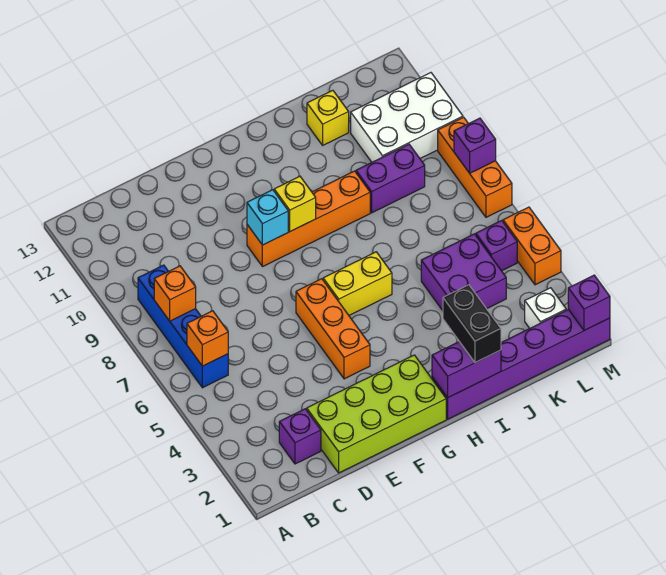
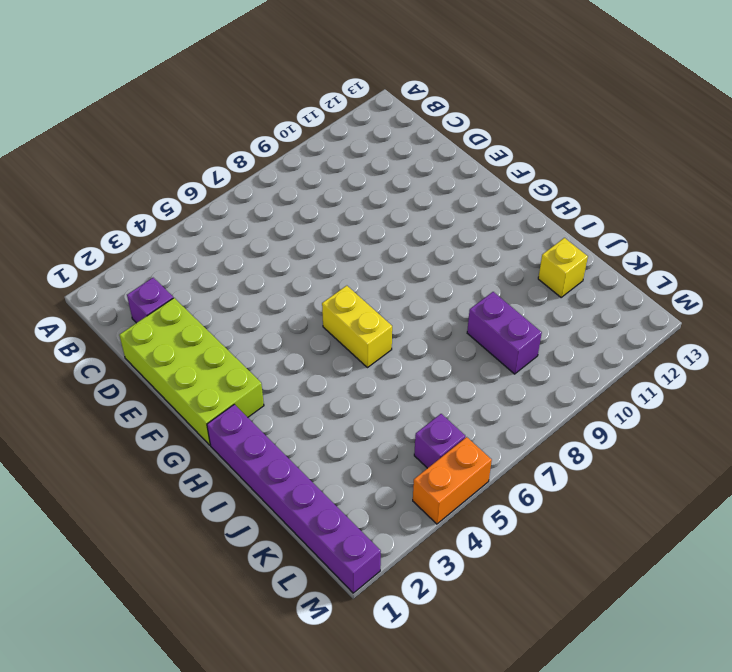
none -> blue brick B6:B9 level 1
none -> orange brick F4:F6 level 1
none -> orange brick F9:I9 level 1

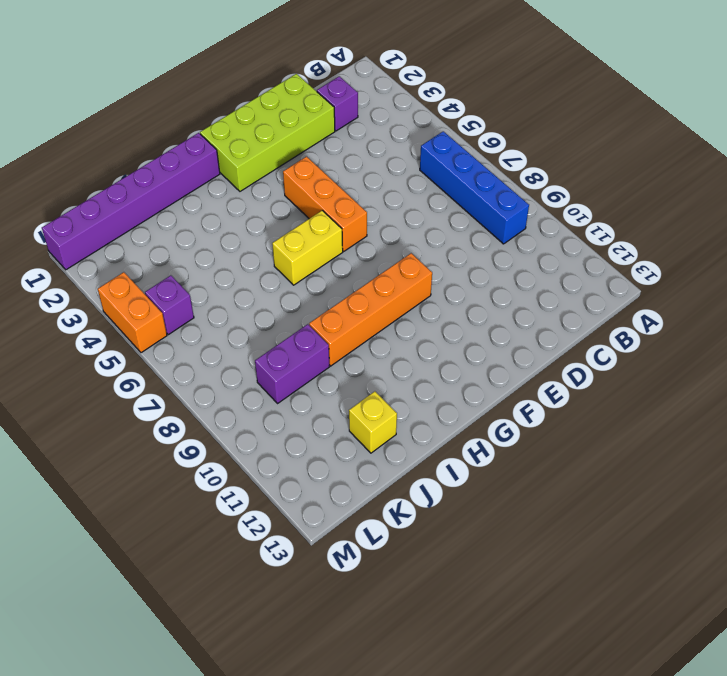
none -> purple brick J4:K5 level 1
none -> white brick K10:M11 level 1
none -> white brick L2 level 1

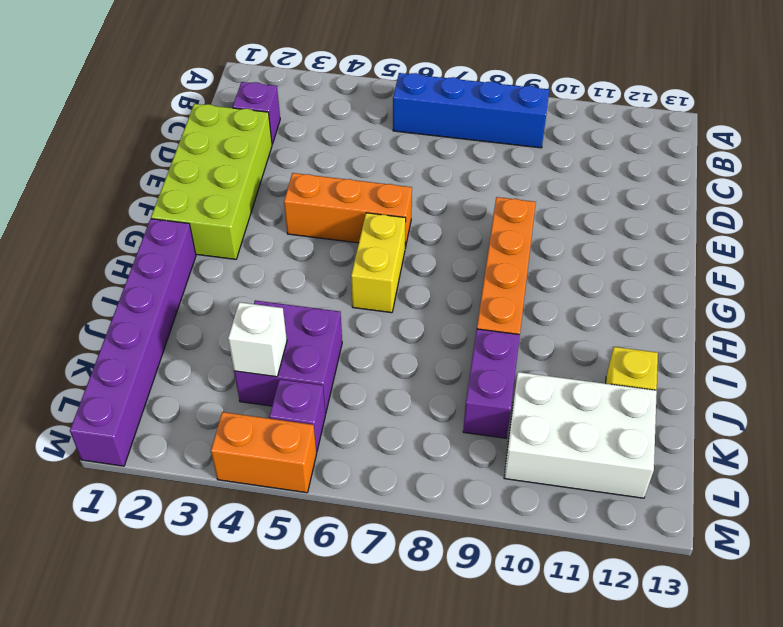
white brick K4 level 2 -> white brick L2 level 1
white brick K10:L12 level 1 -> white brick K10:M11 level 1
none -> orange brick M7:M9 level 1
none -> orange brick B6 level 2
none -> orange brick B8 level 2

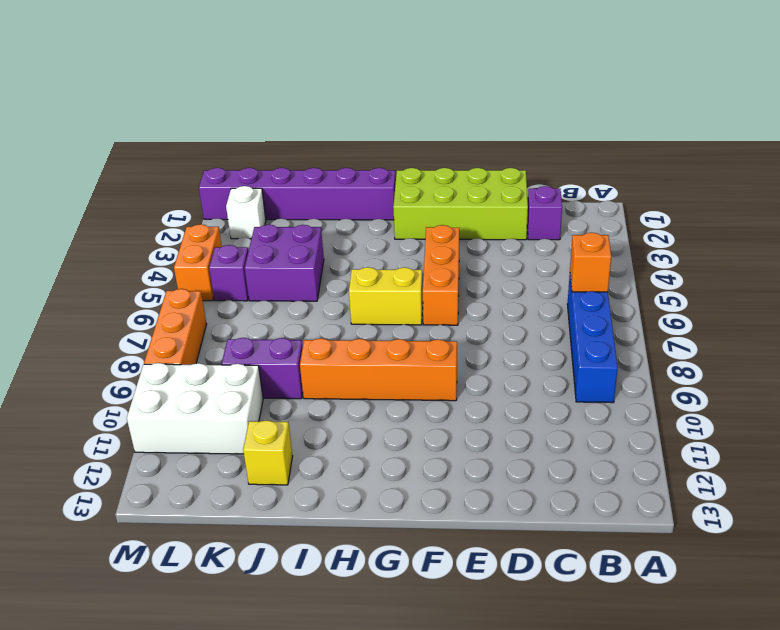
none -> orange brick B8 level 2
none -> cyan brick F9 level 2
none -> yellow brick G9 level 2

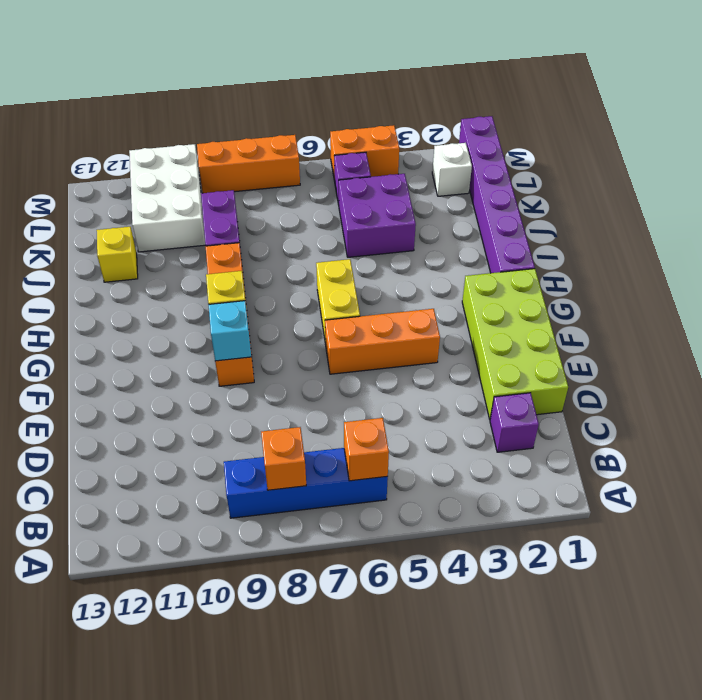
none -> purple brick H1:I1 level 2
none -> purple brick M1 level 2
none -> purple brick M8 level 2

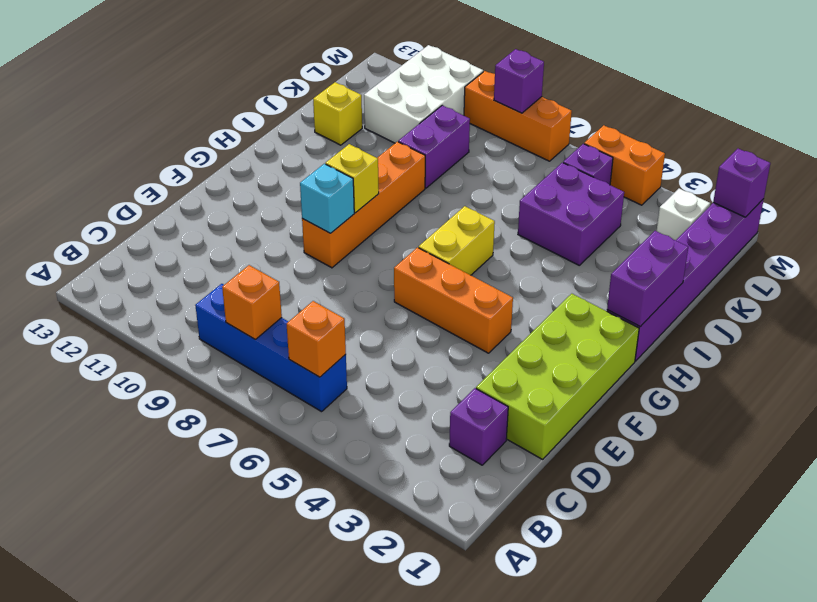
none -> black brick I1:I2 level 3

